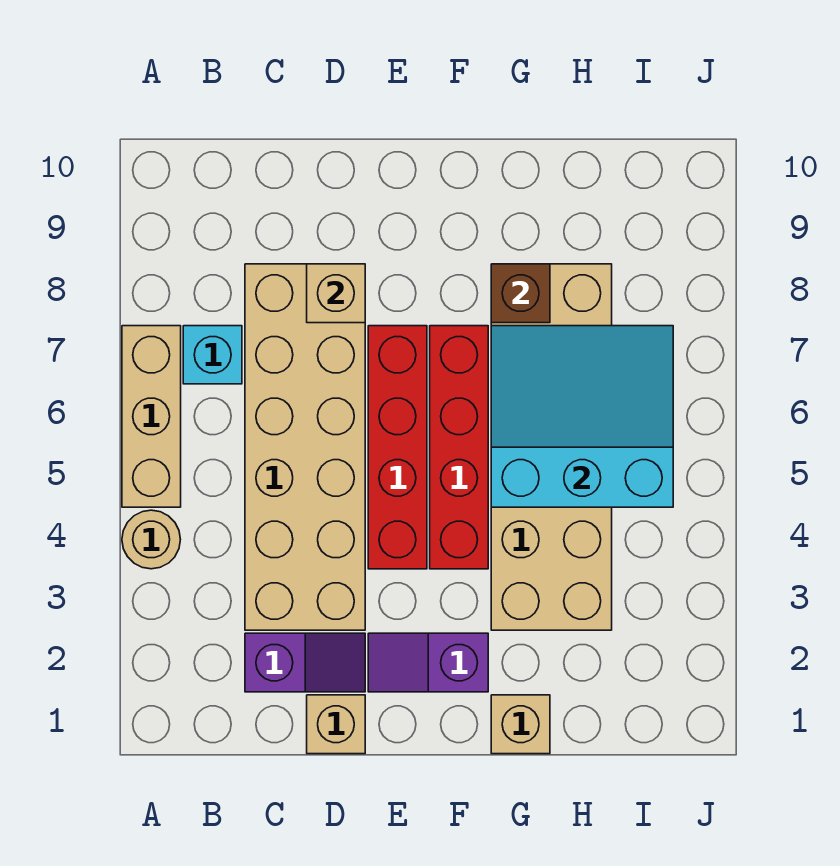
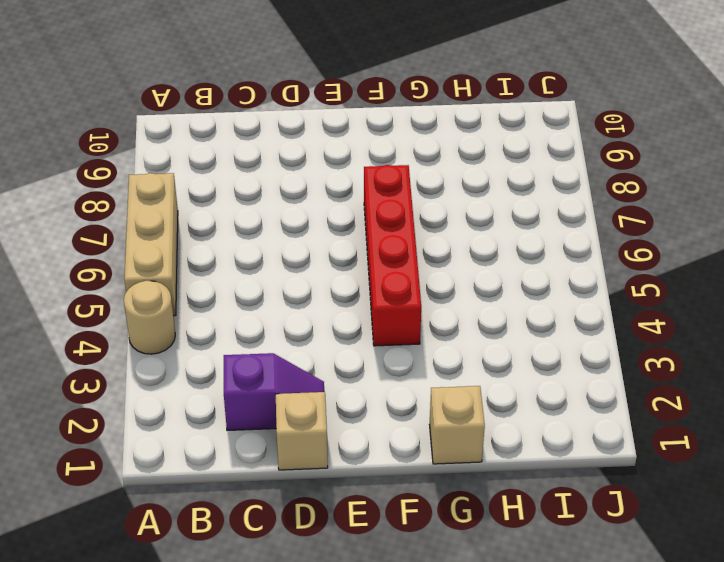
none -> cyan brick B7 level 1
none -> tan brick C3:D8 level 1
none -> purple slope E2:F2 level 1 top F

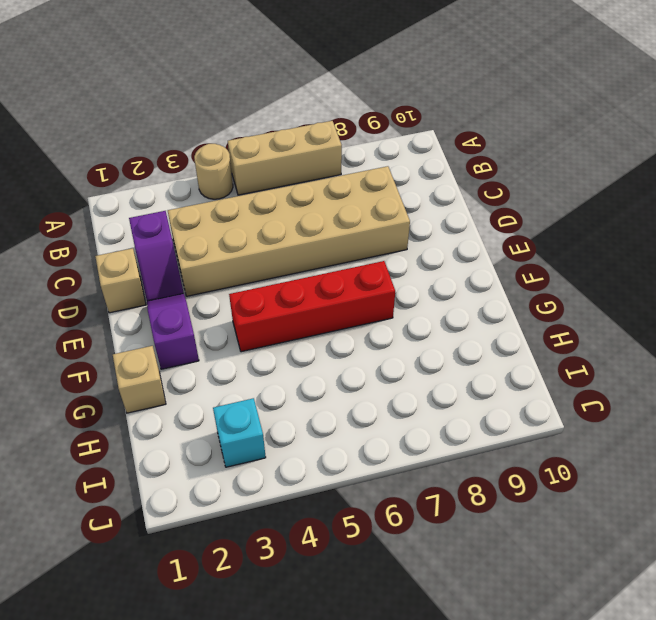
cyan brick I3 level 1 -> cyan brick B7 level 1
none -> red brick E4:E7 level 1
none -> tan brick G3:H8 level 1
none -> tan brick D8 level 2

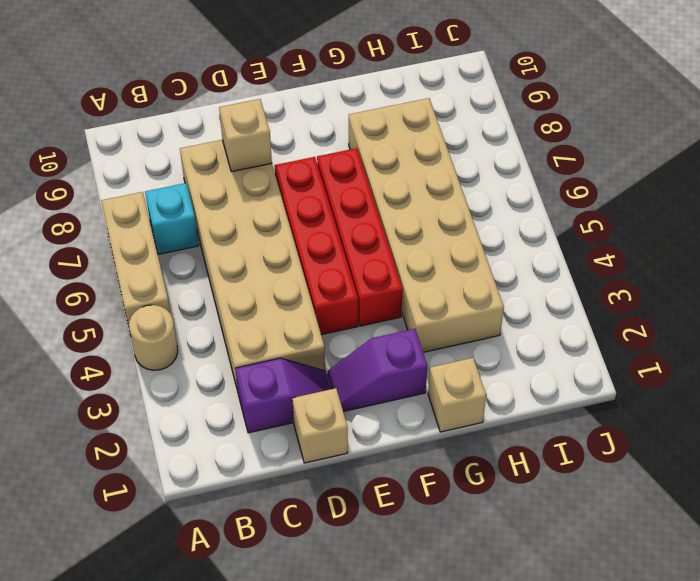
none -> cyan slope G5:I7 level 2 top 5
none -> brown brick G8 level 2

